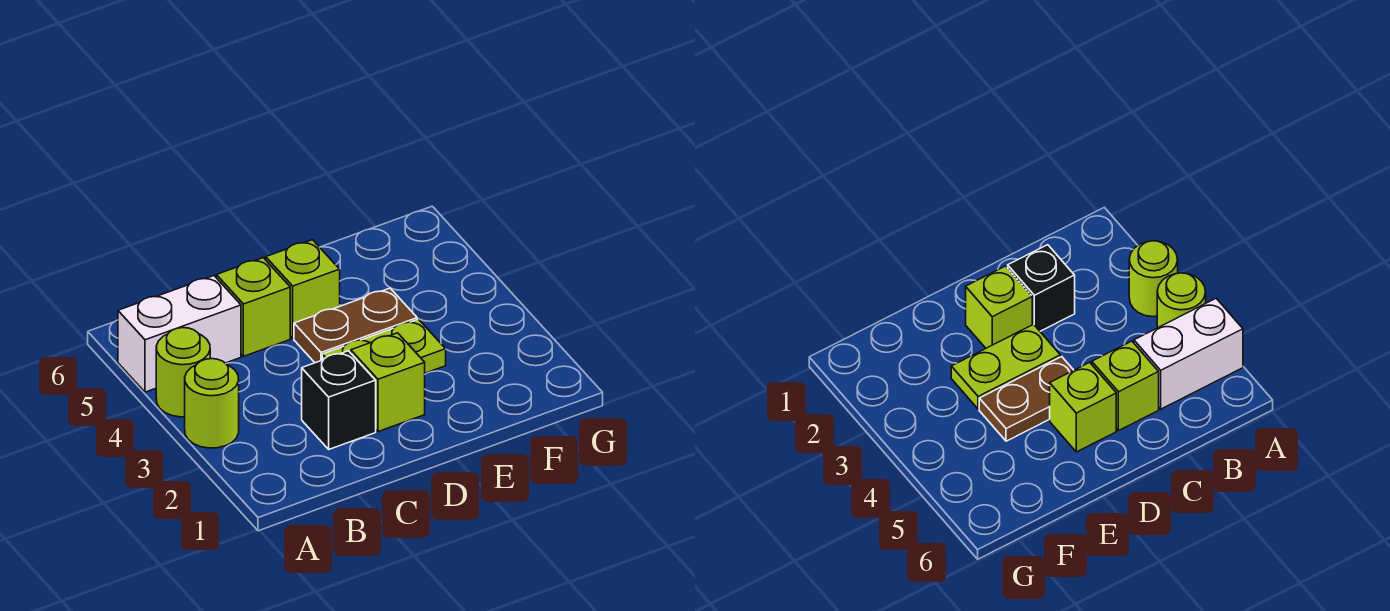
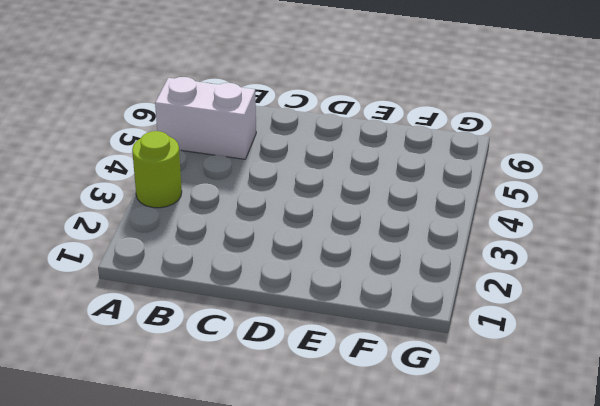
none -> lime round brick A4 level 1
none -> black brick C2 level 1

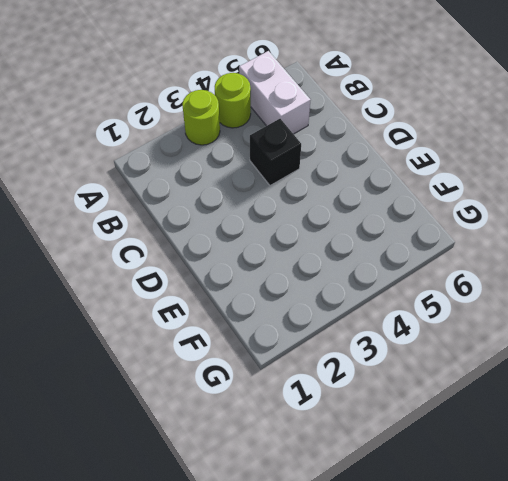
black brick C4 level 1 -> black brick C2 level 1
none -> lime brick C5 level 1
none -> lime brick D2 level 1

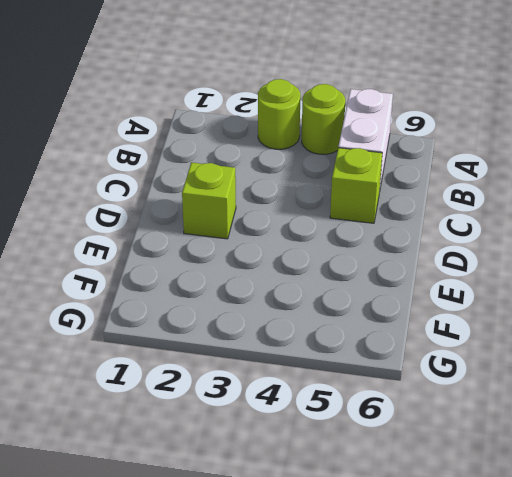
none -> black brick C2 level 1
none -> lime plate D3:E3 level 1

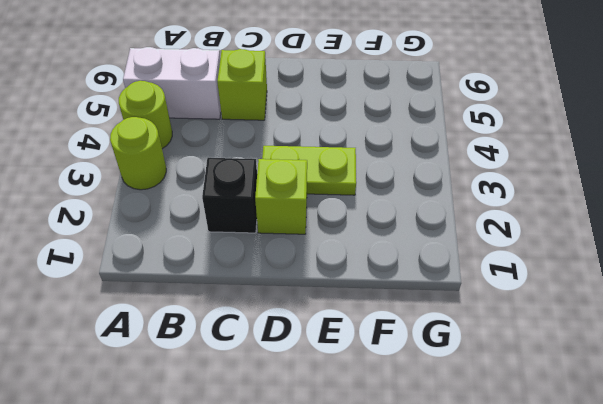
none -> brown plate D4:E4 level 1
none -> lime brick D5 level 1

